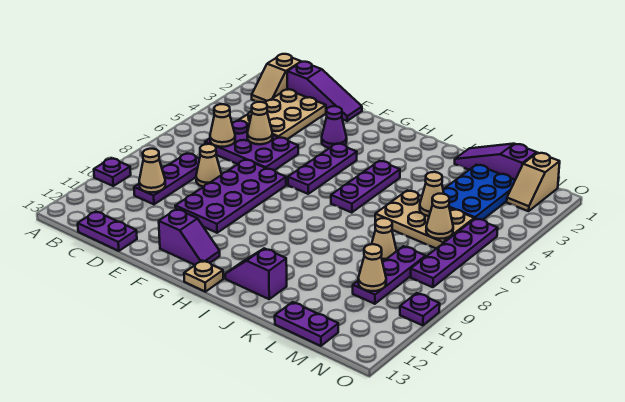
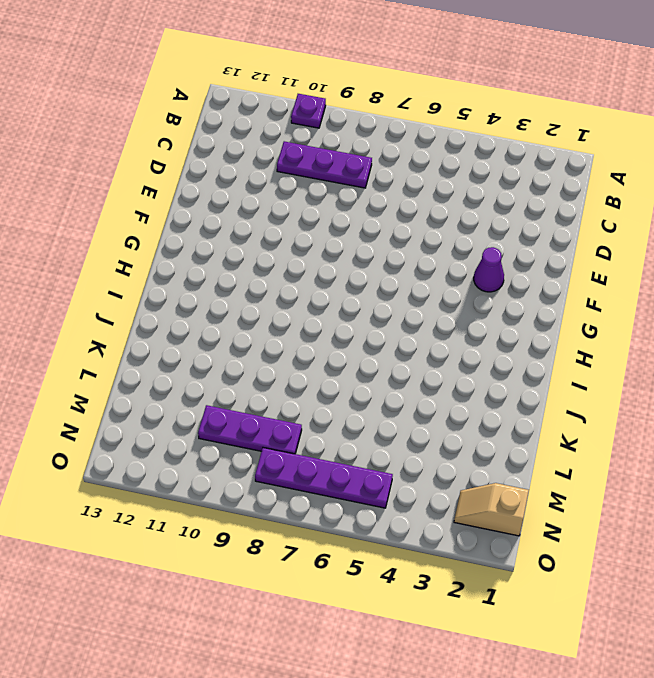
none -> tan slope B1:B2 level 1 top 1
none -> purple slope C1:E1 level 1 top C
none -> tan plate C2:D4 level 1
none -> purple plate C5:E6 level 1

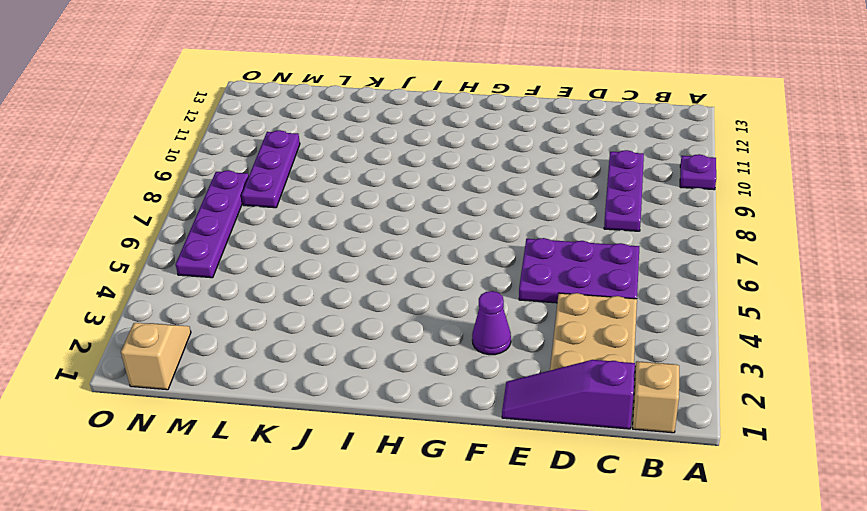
none -> purple plate C13:D13 level 1
none -> tan cone D8 level 1
none -> purple plate E7:F10 level 1
none -> purple slope F12:G12 level 1 top F

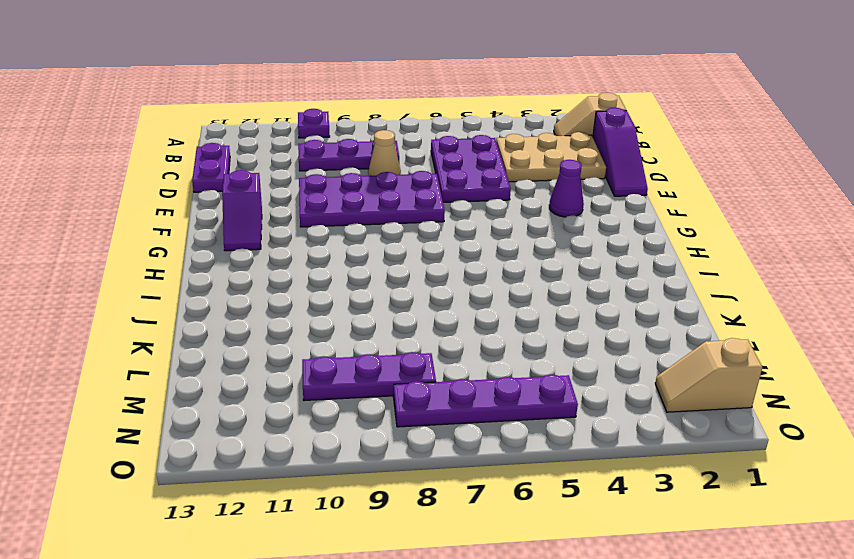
none -> purple plate G4:G6 level 1
none -> tan plate H13 level 1
none -> purple plate I4:I6 level 1
none -> purple slope I12:J12 level 1 top J

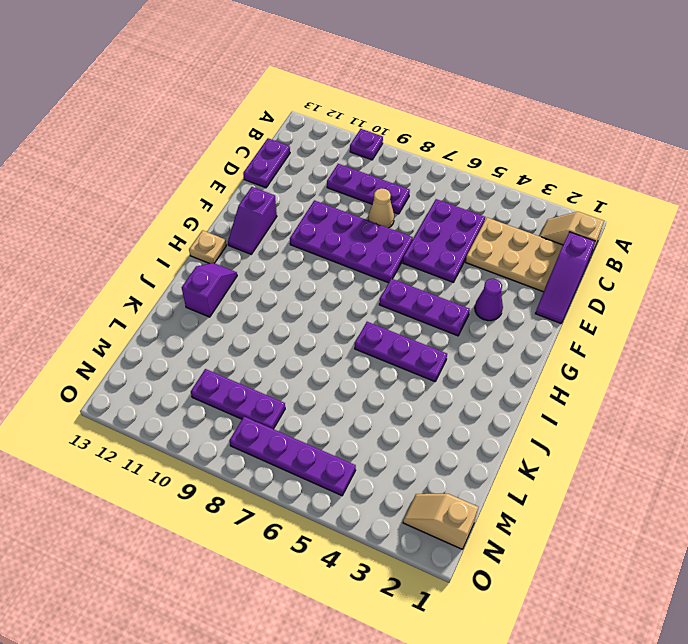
none -> purple slope K1:M1 level 1 top M
none -> tan plate K5:M6 level 1
none -> blue plate L2:M4 level 1
none -> tan cone L8 level 1

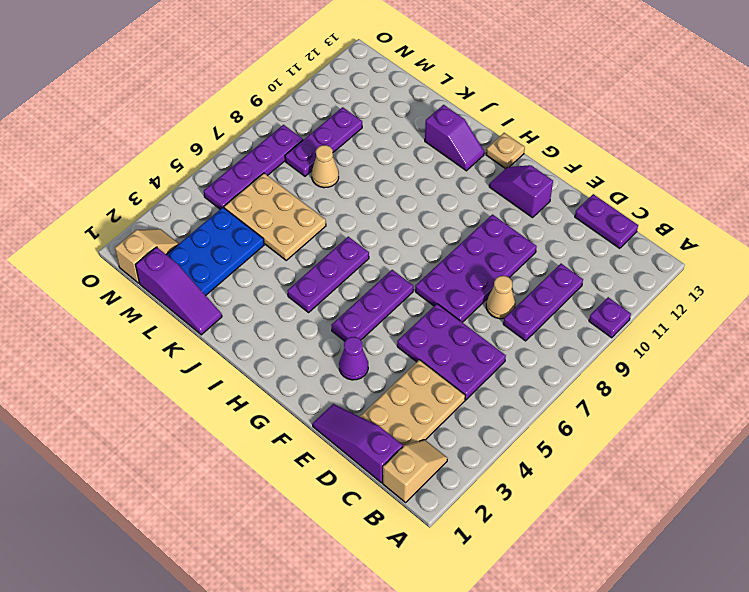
none -> purple plate L13:M13 level 1
none -> purple plate O10 level 1
none -> tan cone C6 level 2
none -> tan cone C10 level 2

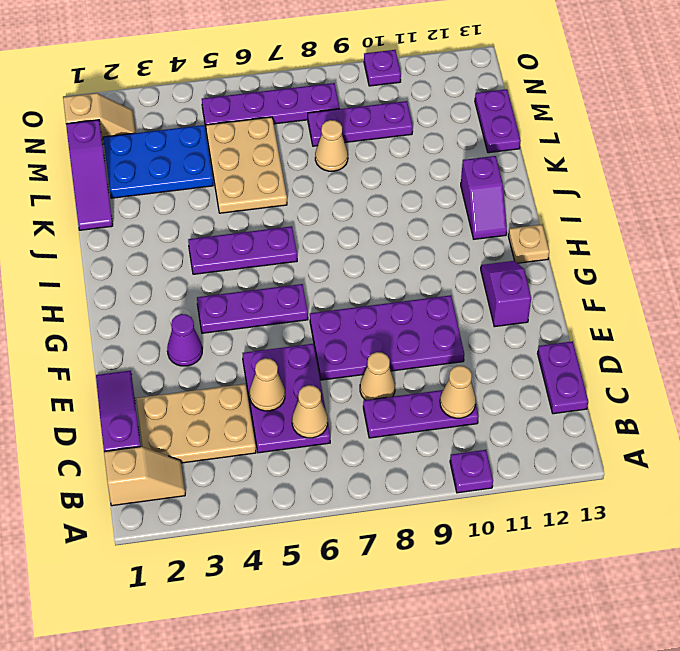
none -> tan cone L5 level 2
none -> tan cone M6 level 2
none -> tan cone M10 level 2

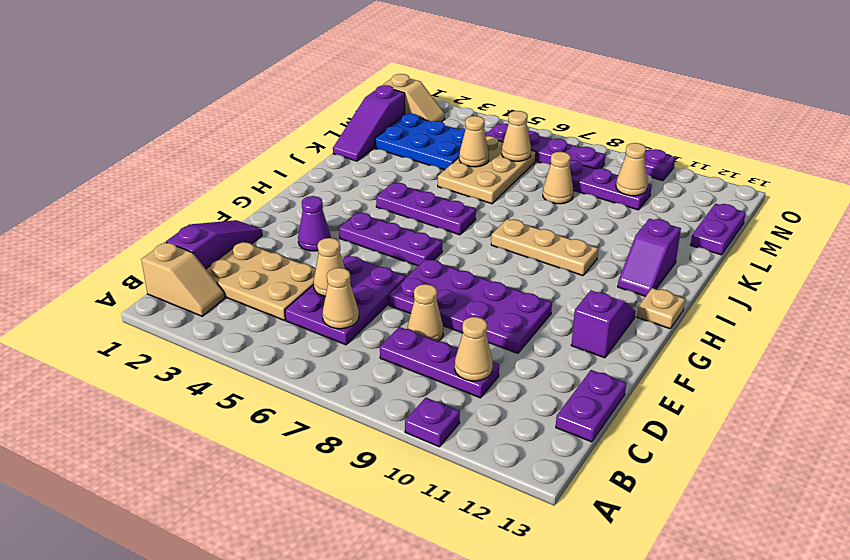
tan plate I8:I10 level 1 -> none

